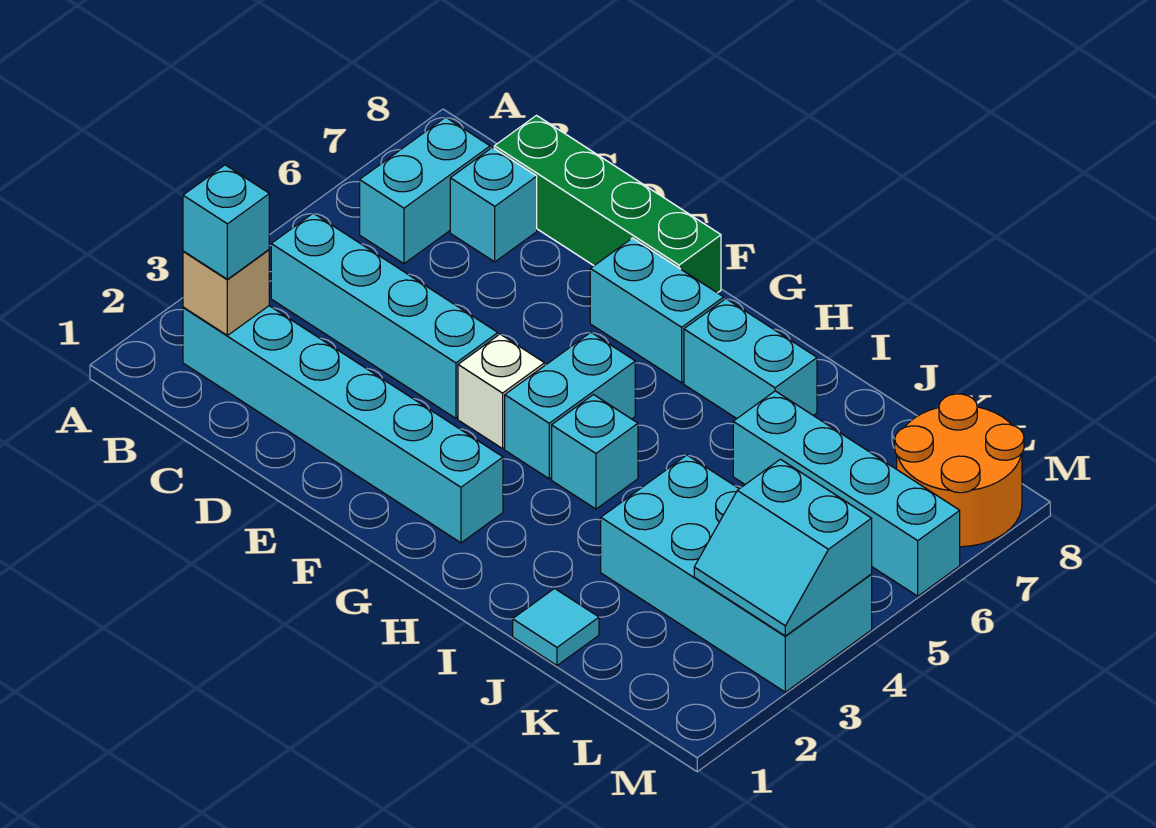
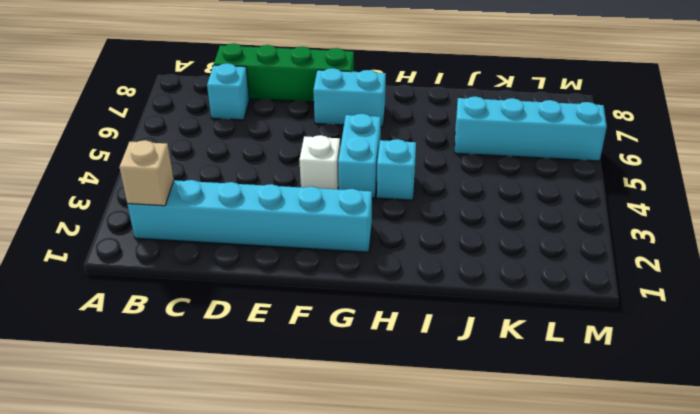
none -> cyan brick B4:E4 level 1
none -> cyan brick B6:B7 level 1
none -> cyan brick H7:I7 level 1

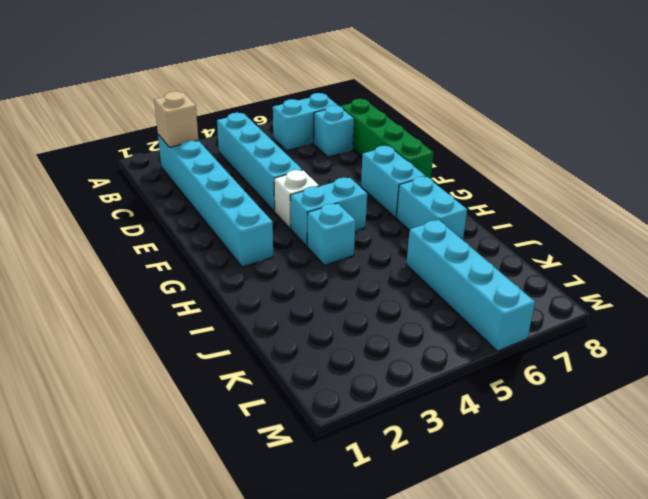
none -> cyan tile J1 level 1
none -> cyan brick J3:M4 level 1
none -> orange round brick L7:M8 level 1

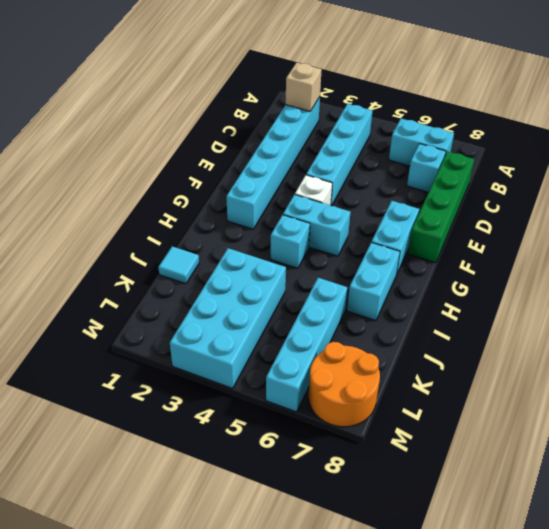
none -> cyan slope L3:M4 level 2 top 4
none -> cyan brick B2 level 3

